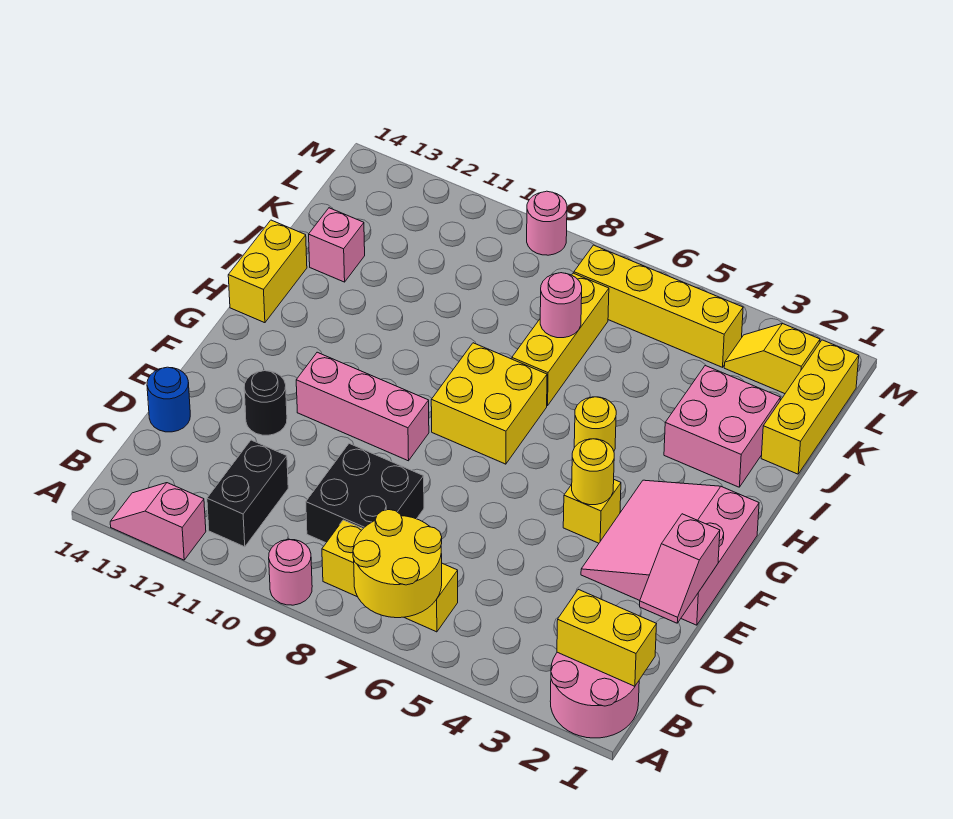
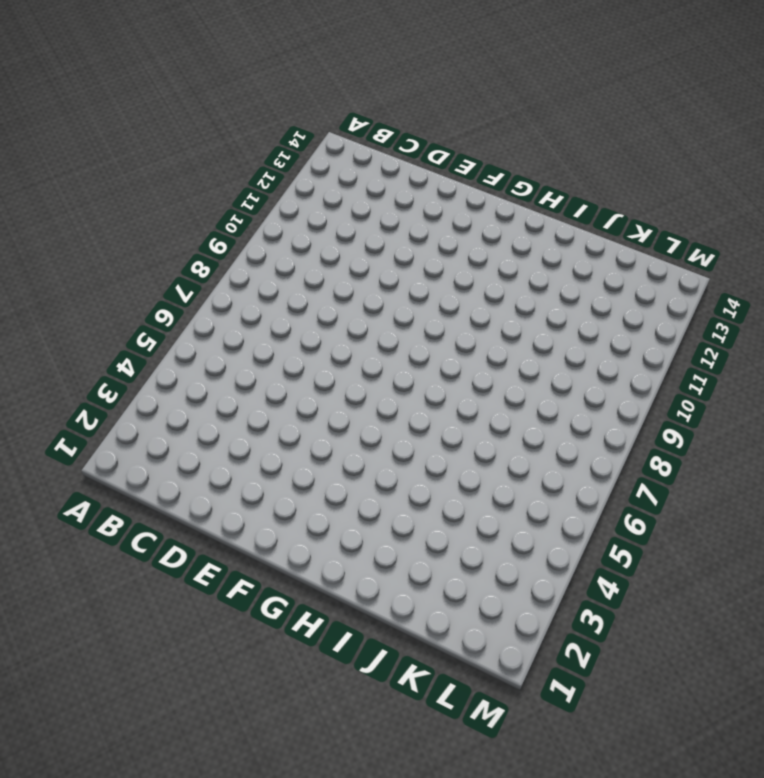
none -> pink round brick A1:B2 level 1
none -> pink round brick A9 level 1
none -> pink slope A12:A13 level 1 top 12

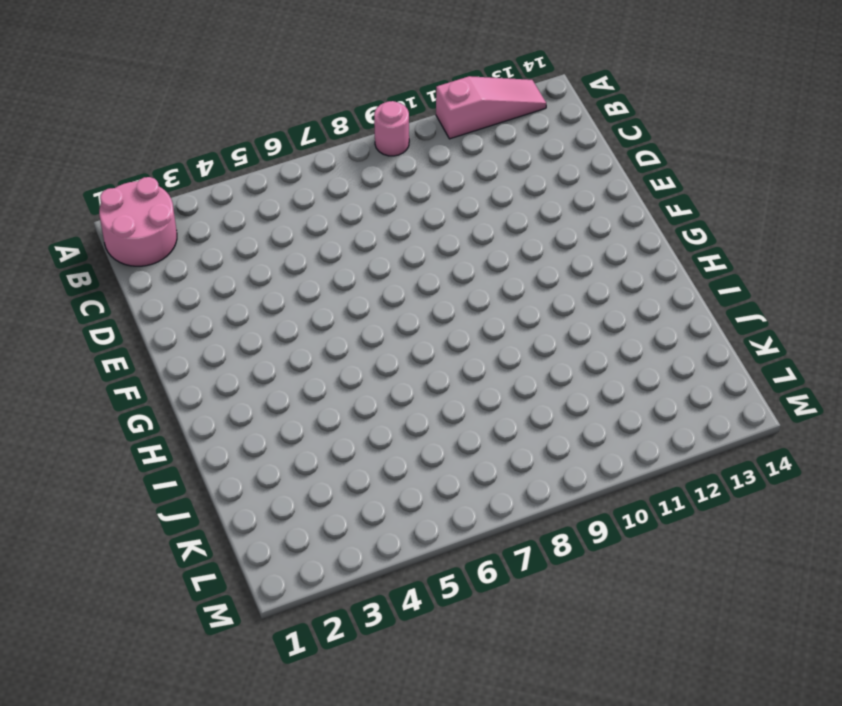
pink slope A11:A13 level 1 top 11 -> pink slope A12:A13 level 1 top 12
none -> yellow brick B6:B8 level 1
none -> black brick B11:C11 level 1
none -> black brick C8:D9 level 1

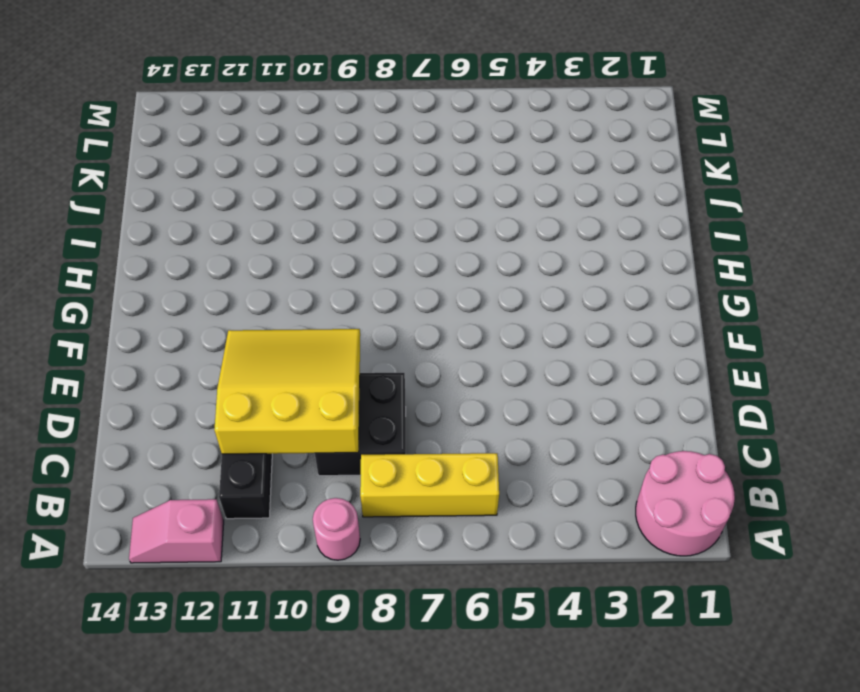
yellow slope C9:E11 level 2 top C -> none
none -> blue round brick D14 level 1
none -> pink slope E1:G3 level 1 top 1
none -> black round brick E12 level 1

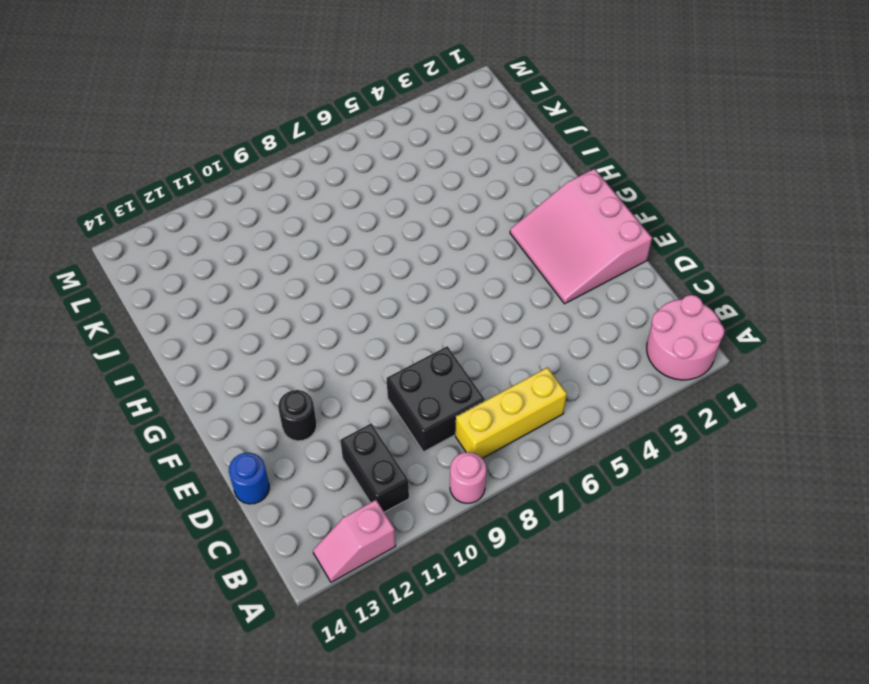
none -> yellow brick F4 level 1
none -> pink brick F9:F11 level 1
none -> yellow brick G7:H8 level 1

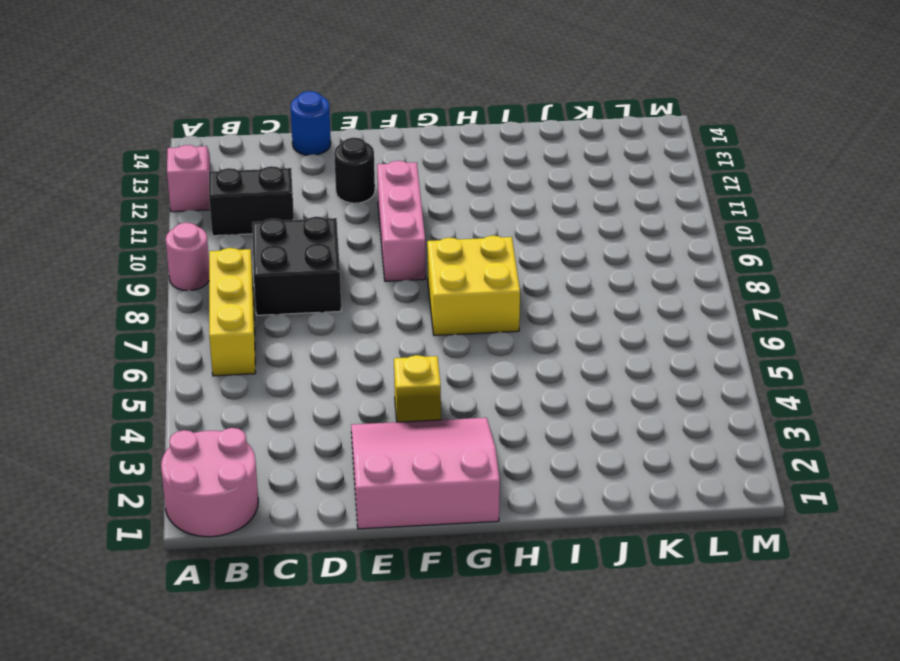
none -> yellow round brick H5 level 1
none -> yellow brick H14:I14 level 1
none -> pink brick I2:J3 level 1

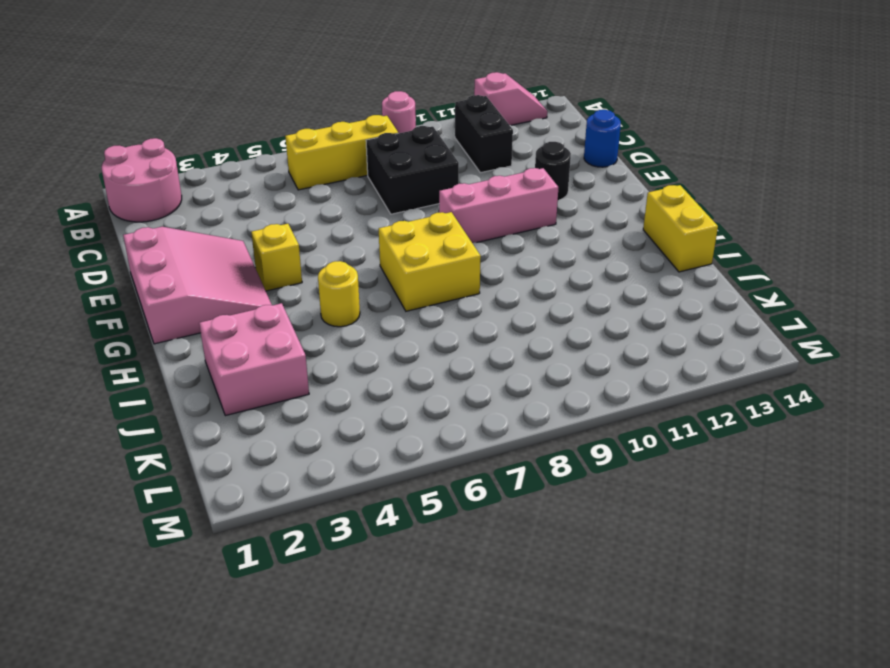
none -> yellow brick I7:K7 level 1
none -> yellow brick J1:L1 level 1
none -> pink brick J13 level 1

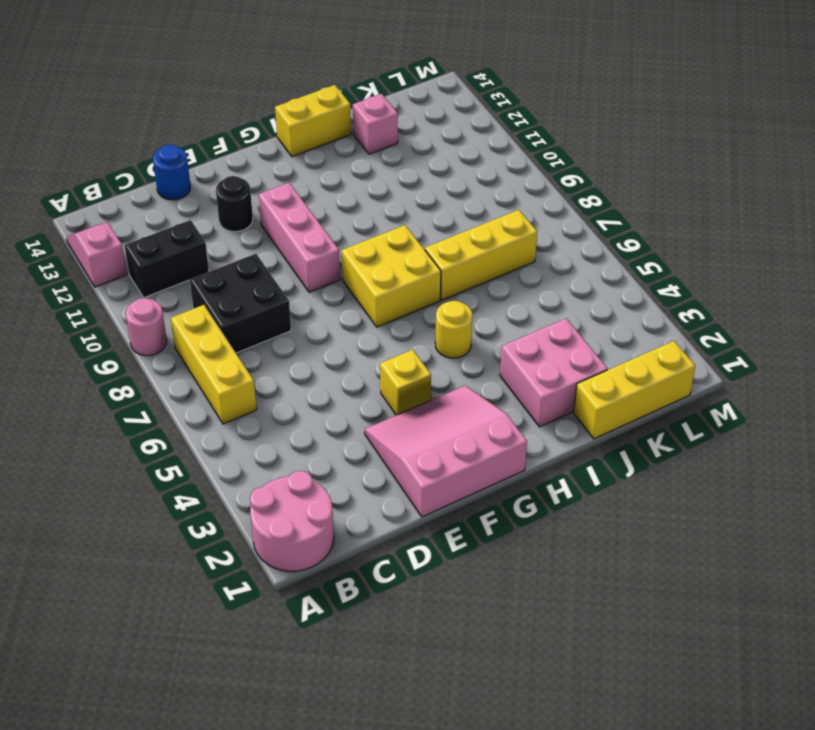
none -> yellow slope L2:L3 level 1 top 2
none -> yellow brick L4:L7 level 1
none -> pink round brick M9 level 1

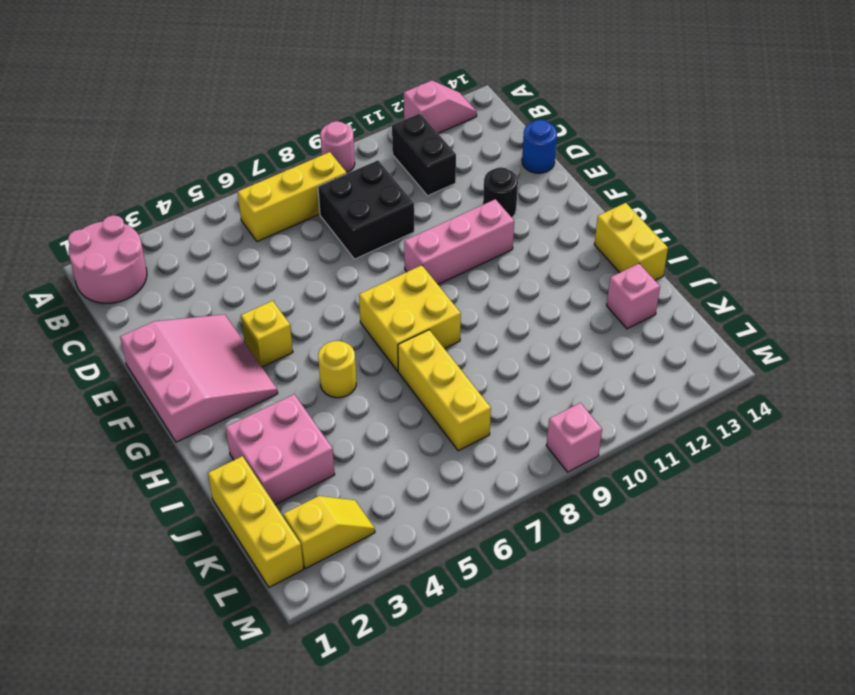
pink brick M9 level 1 -> pink round brick M9 level 1
none -> yellow brick L4:L7 level 1
none -> yellow round brick A6:B7 level 2
none -> yellow brick B1:B2 level 2

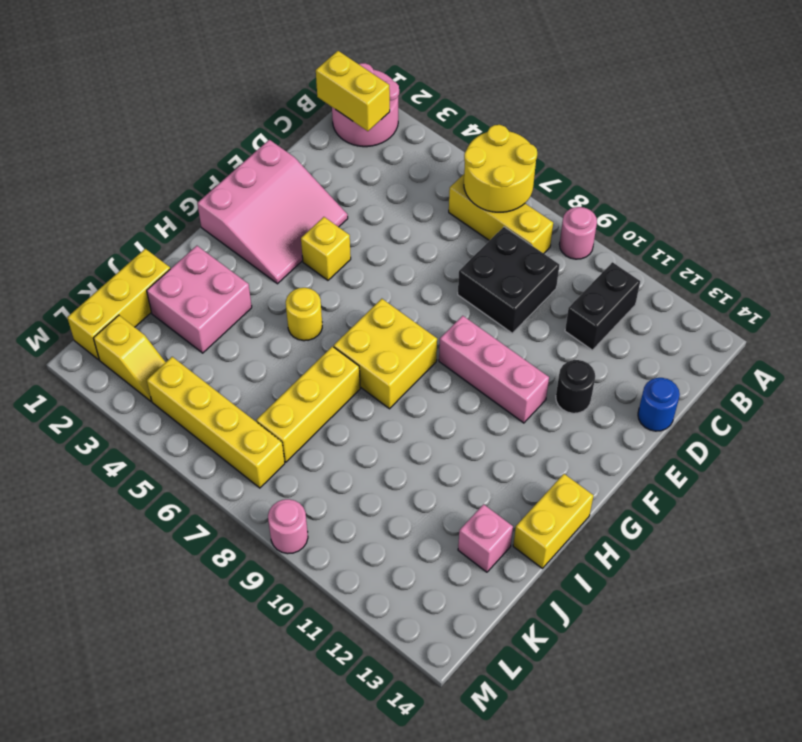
none -> pink slope A12:A13 level 1 top 12
none -> pink slope D1:E1 level 2 top E
none -> yellow round brick F4 level 2

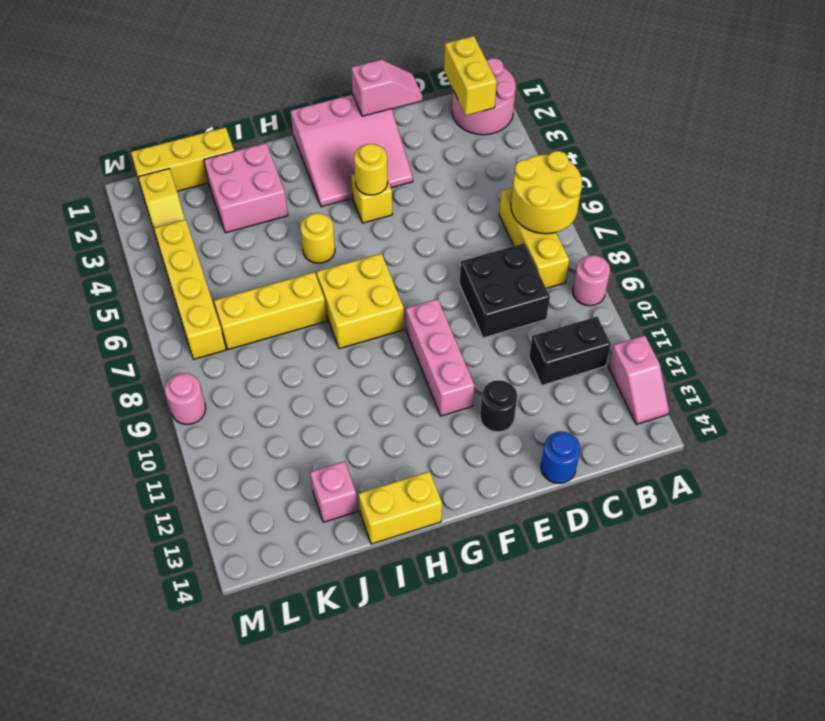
none -> pink round brick J7 level 2

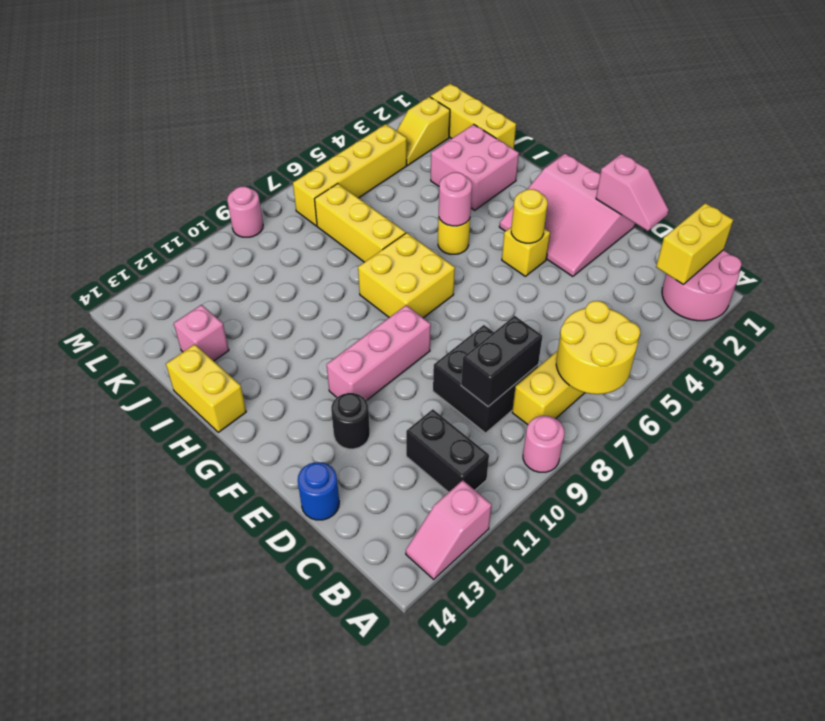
black brick C8:C9 level 2 -> none
pink round brick H5 level 2 -> pink round brick J7 level 2

